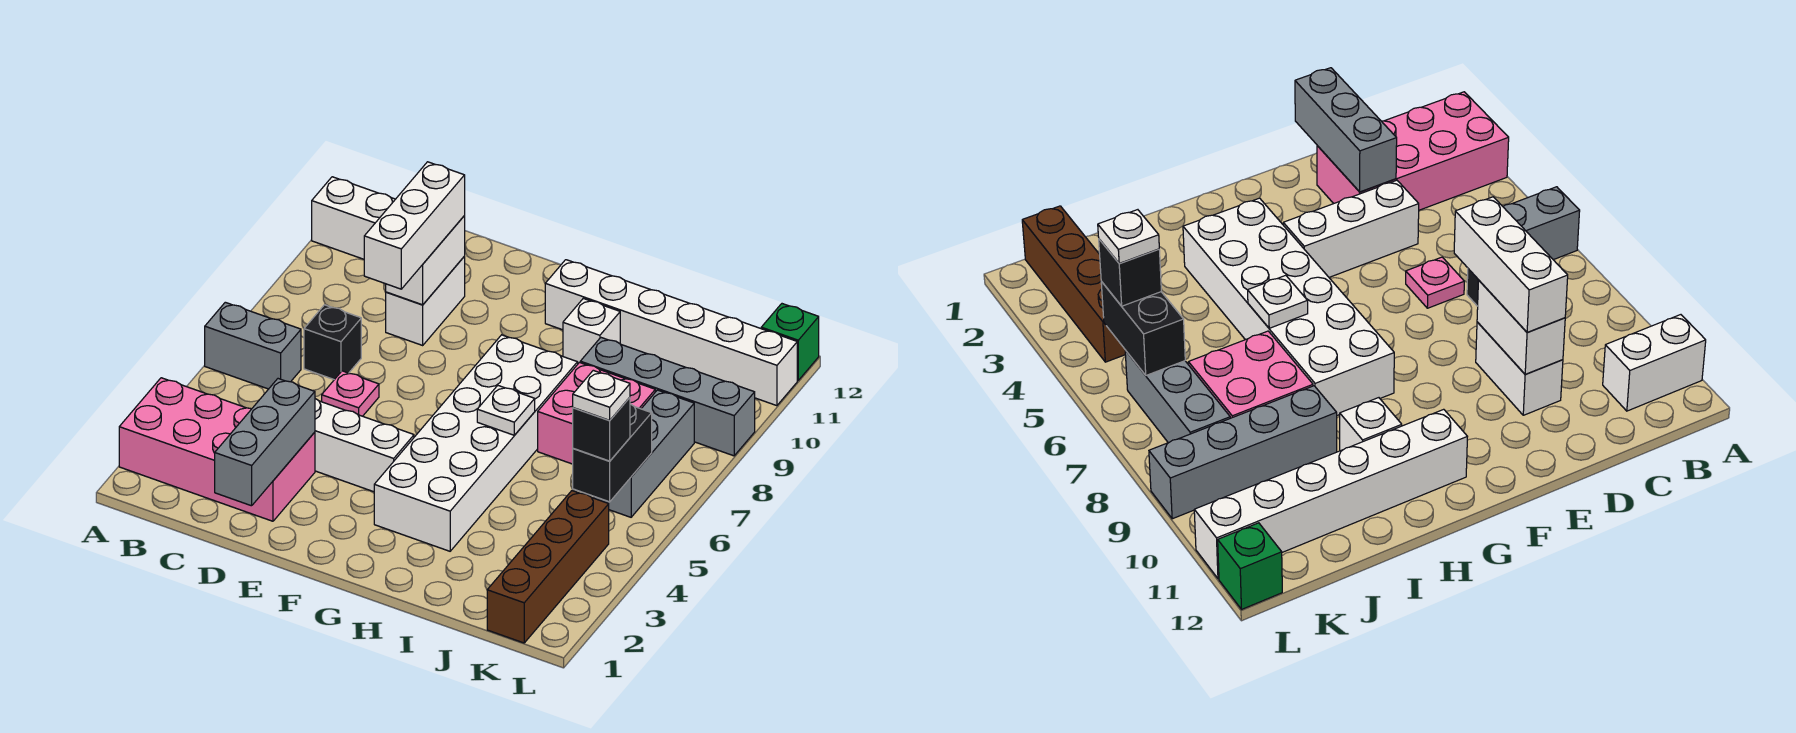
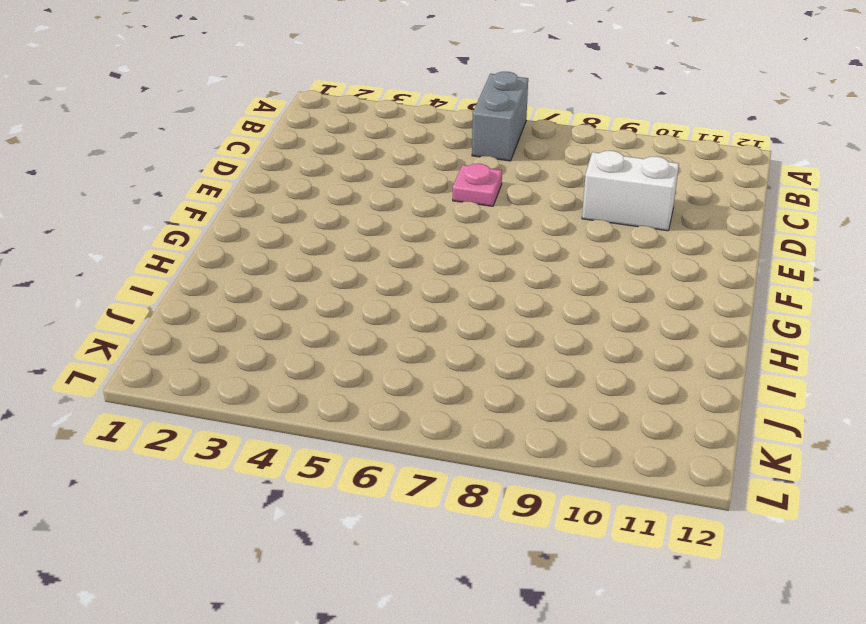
none -> pink brick A2:D3 level 1
none -> white brick A11:B11 level 1
none -> black brick C7 level 1

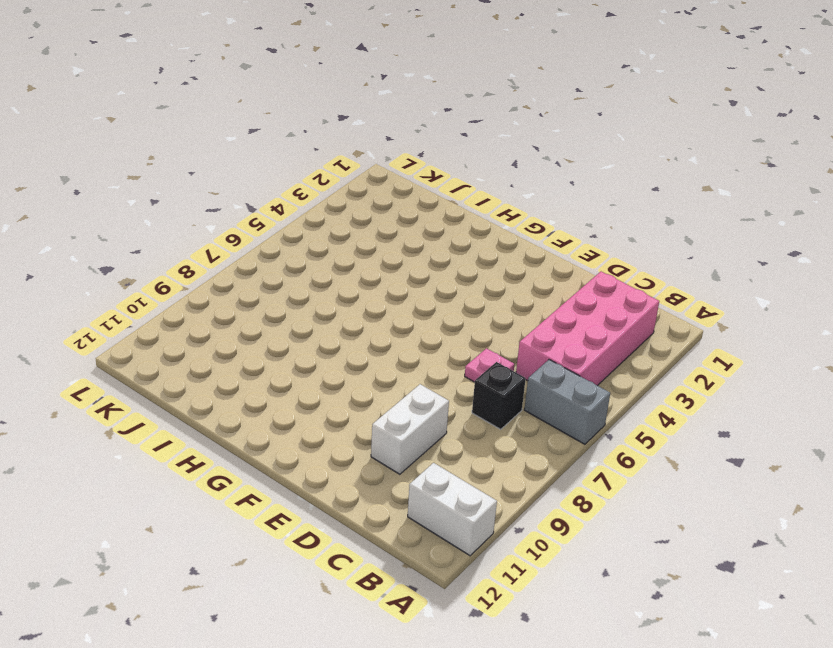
pink brick B2:C5 level 1 -> pink brick A2:D3 level 1
none -> white brick D4:F4 level 1
none -> white brick G3:H8 level 1
none -> white brick G11:L11 level 1

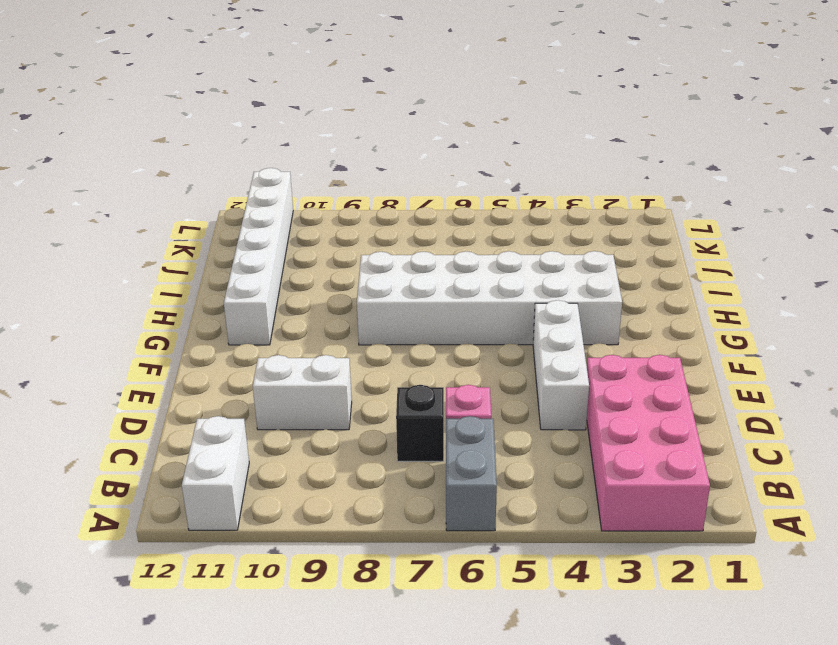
none -> white brick H10 level 1
none -> pink brick I7:J8 level 1
none -> grey brick I9:L9 level 1

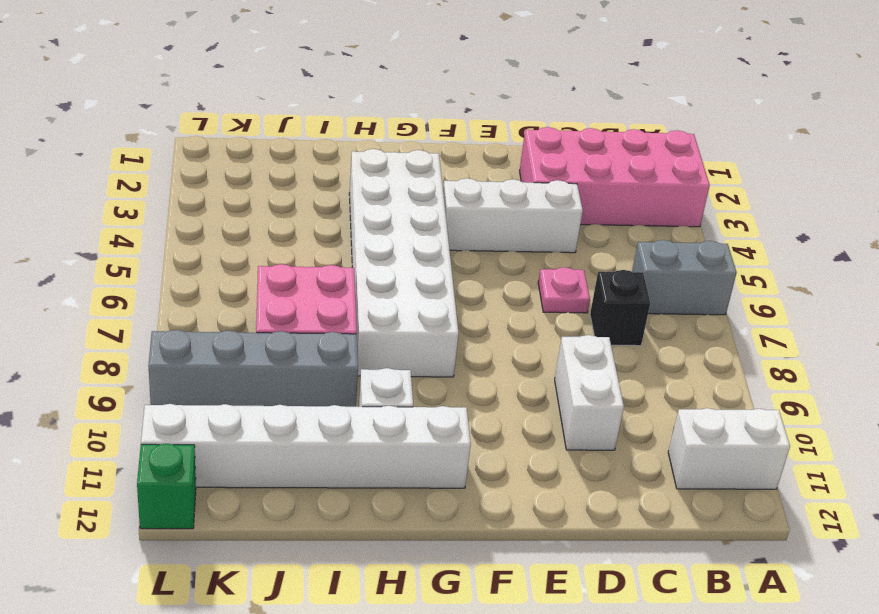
none -> brown brick K1:K4 level 1
none -> grey brick K6:K8 level 1
none -> grey brick D1:D3 level 2

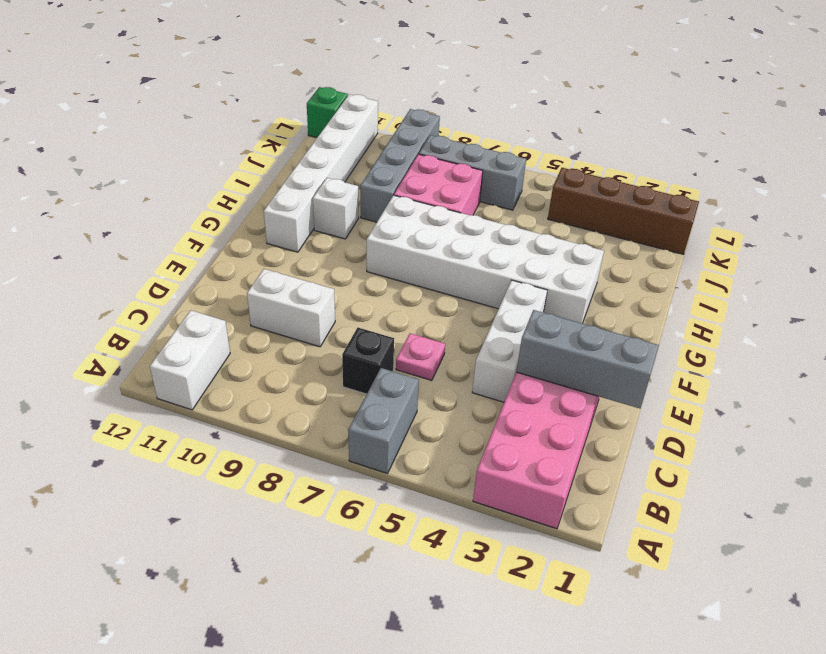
none -> white brick D9:D10 level 2
none -> white plate H6 level 2
none -> black brick K5:K6 level 2

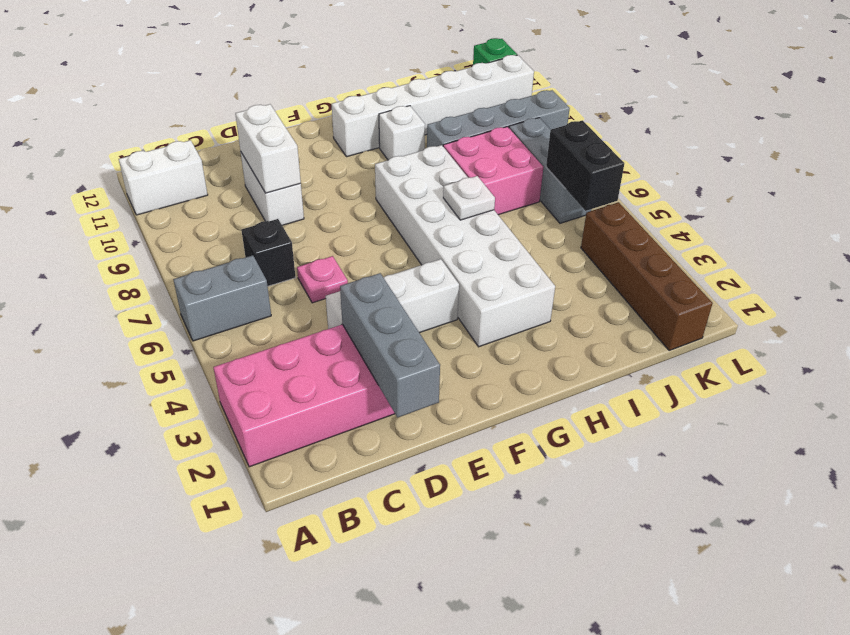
none -> white brick D8:D10 level 3
none -> black brick K5 level 3
none -> white plate K5 level 4

